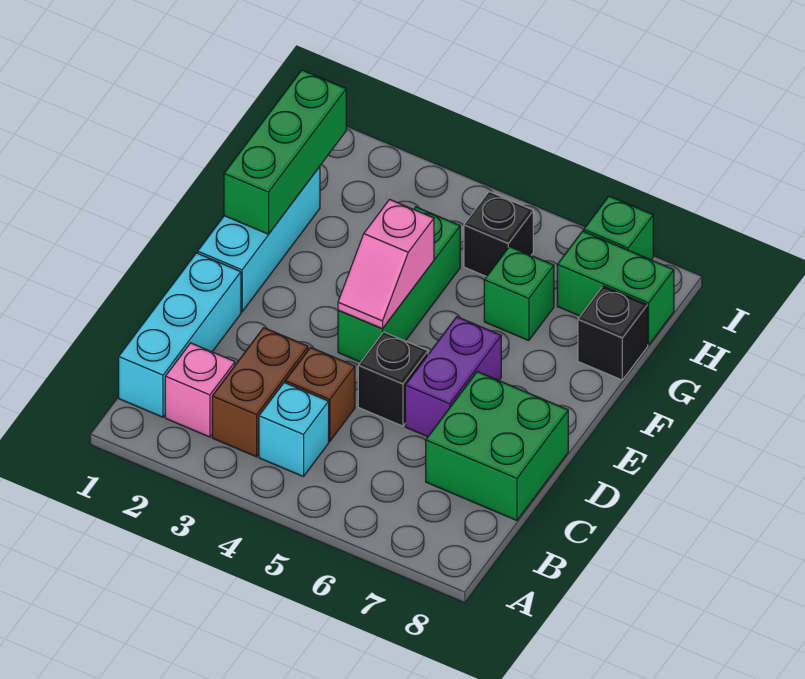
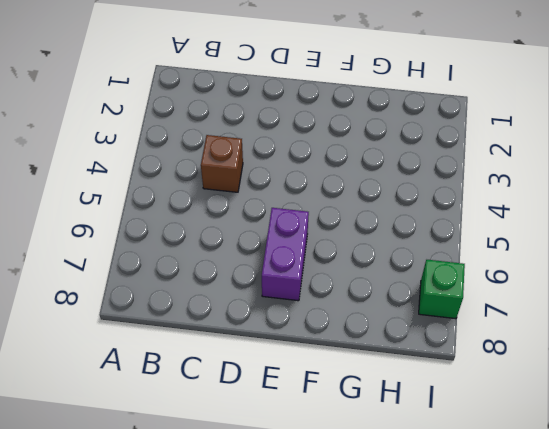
purple brick E6:E7 level 1 -> purple brick D6:E6 level 1
none -> cyan brick B1:D1 level 1
none -> pink brick B2 level 1
none -> brown brick B3:C3 level 1

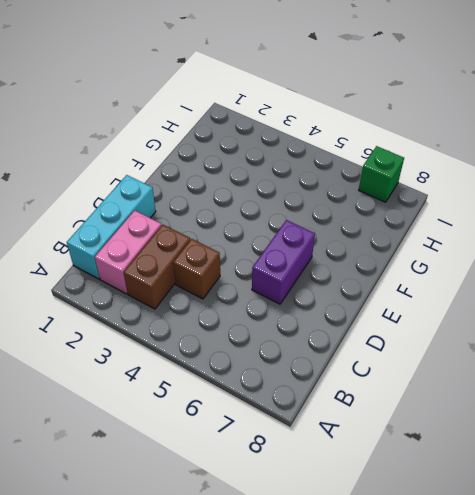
pink brick B2:C2 level 1 -> pink brick B2 level 1
none -> cyan brick B4 level 1
none -> green brick C7:D8 level 1
none -> black brick D5 level 1

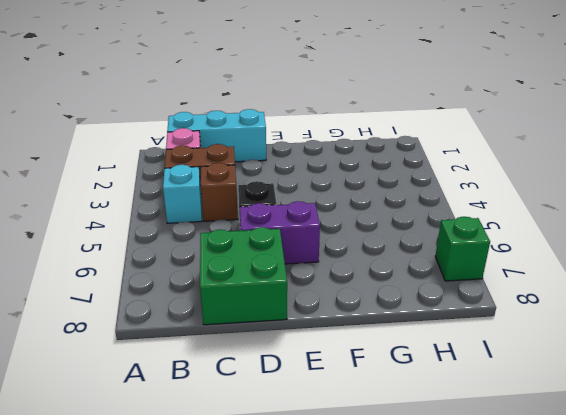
none -> cyan brick E1:G1 level 1
none -> green brick E4:G4 level 1
none -> green brick G6 level 1

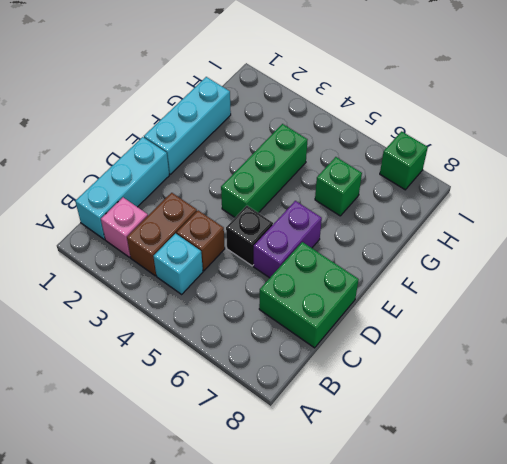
none -> black brick G8 level 1
none -> black brick H5 level 1
none -> green brick H7:H8 level 1

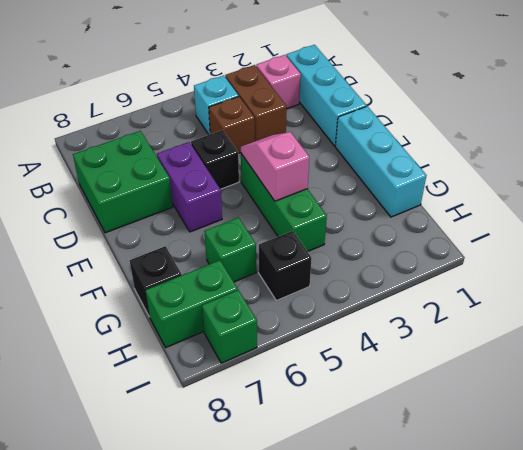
none -> green brick F1:H1 level 2

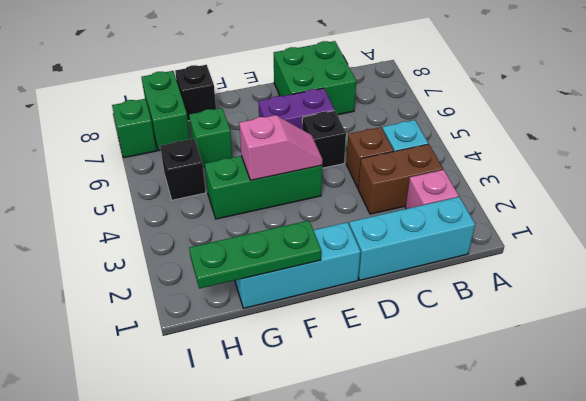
green plate F1:H1 level 2 -> green brick F1:H1 level 2

